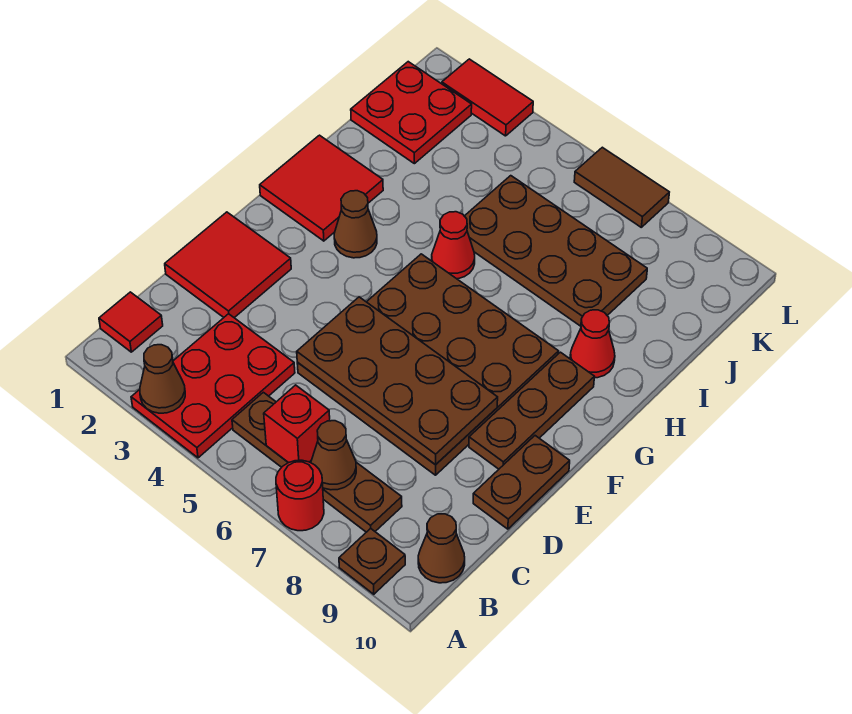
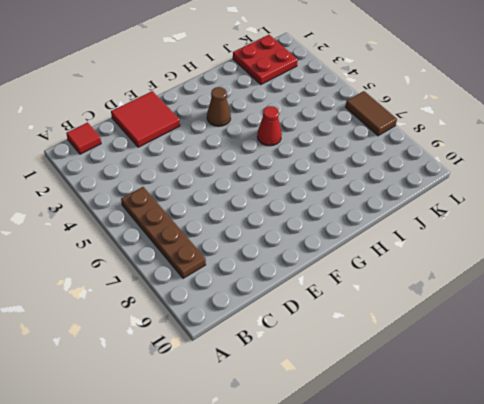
none -> red plate A3:C4 level 1
none -> red round brick A7 level 1
none -> brown plate A9 level 1

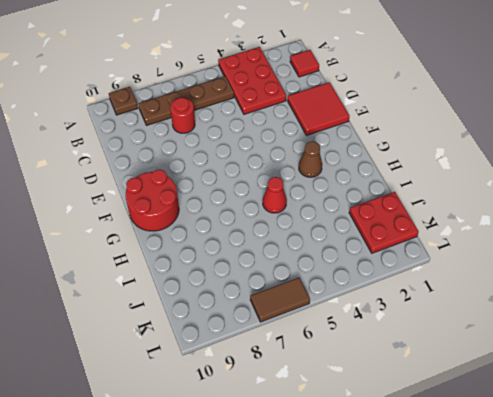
red round brick C7 level 1 -> red round brick A7 level 1
red round brick F9:G10 level 1 -> brown plate E9:G9 level 1
none -> brown cone B10 level 1
none -> brown plate D5:G8 level 1
none -> brown plate D10:E10 level 1

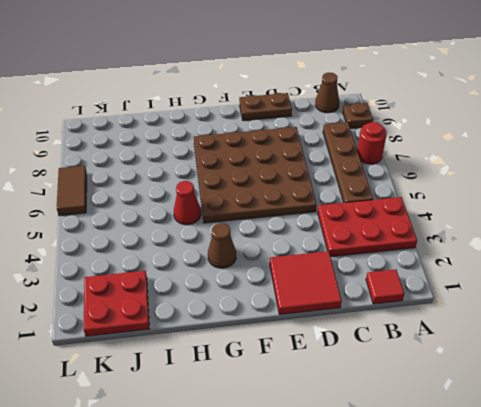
none -> brown plate E9:G9 level 1
none -> red tile G1:H2 level 1
none -> red cone H9 level 1

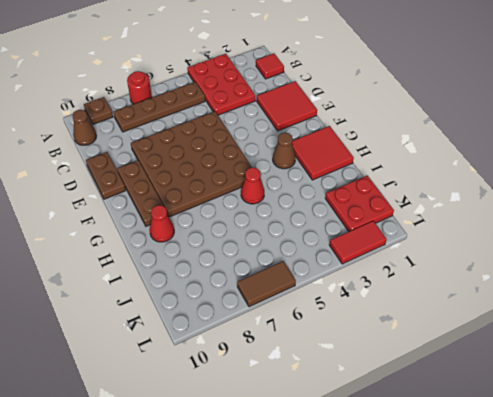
none -> brown plate I5:J8 level 1
none -> brown cone A3 level 2
none -> red brick B6 level 2

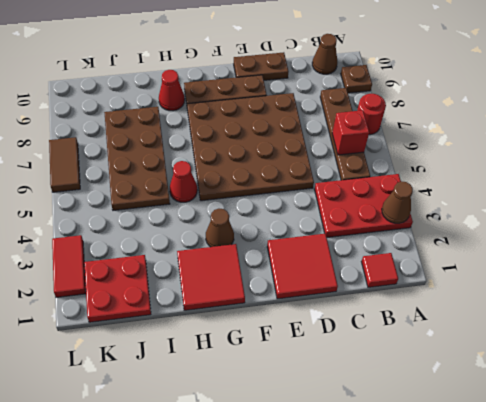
none -> brown cone B7 level 2
none -> brown plate D5:E8 level 2

